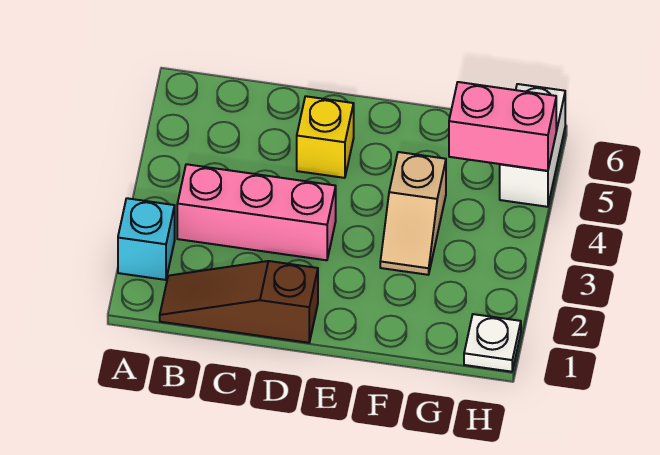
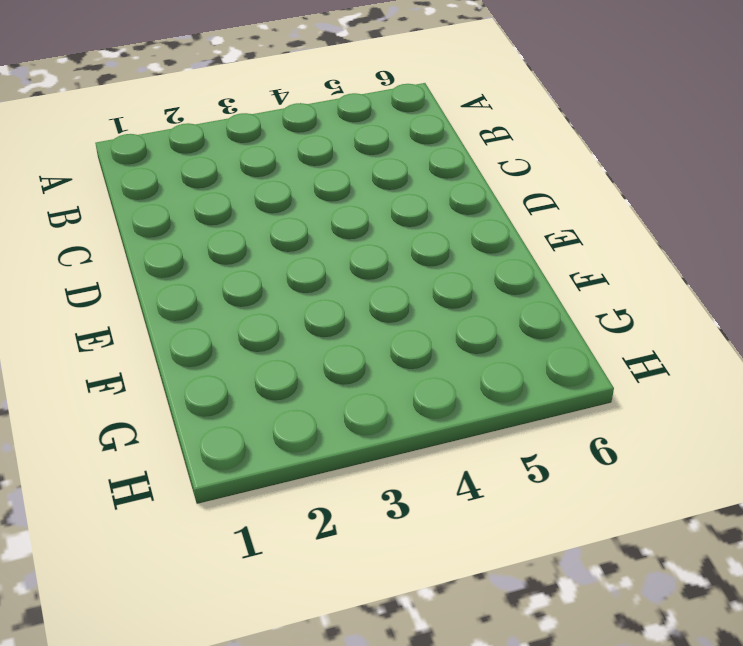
none -> cyan brick A2 level 1
none -> brown slope B1:D1 level 1 top D

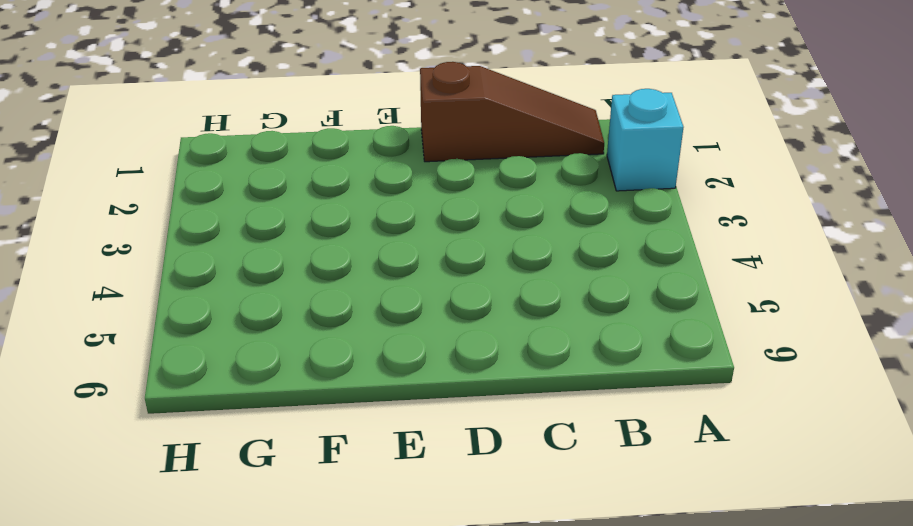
none -> pink brick B3:D3 level 1
none -> yellow brick D5 level 1

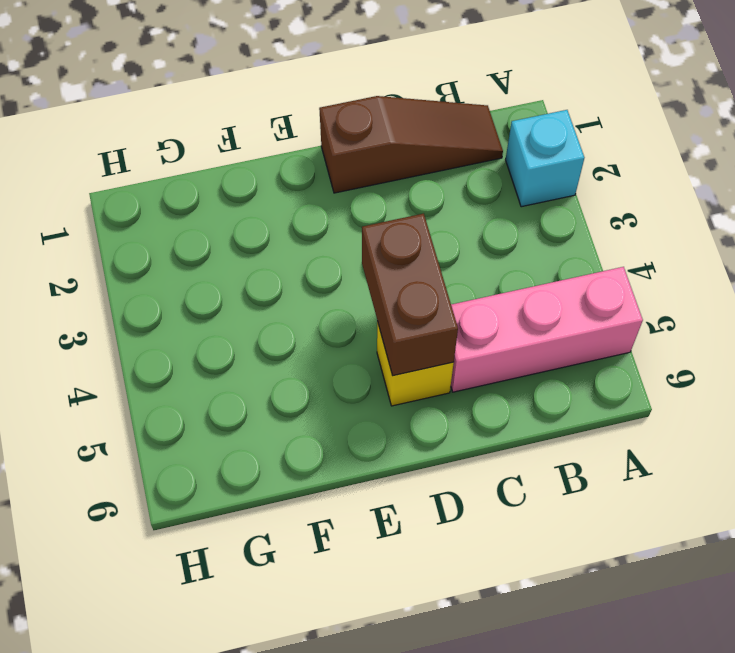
pink brick A5:C5 level 1 -> pink brick B3:D3 level 1
brown brick D4:D5 level 2 -> none
none -> tan slope F3:F4 level 1 top 4
none -> white plate H1 level 1

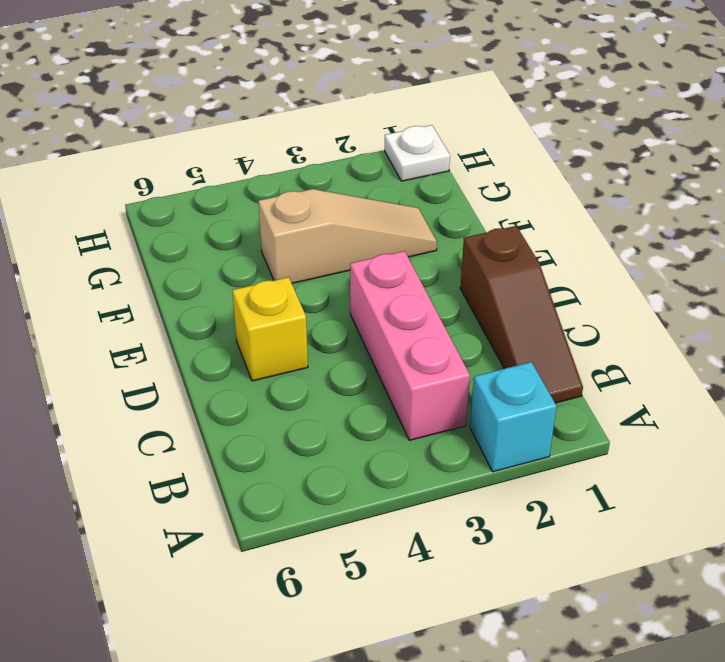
tan slope F2:F4 level 1 top 4 -> tan slope F3:F4 level 1 top 4
none -> white brick H5:H6 level 1
none -> pink brick G5:H5 level 2

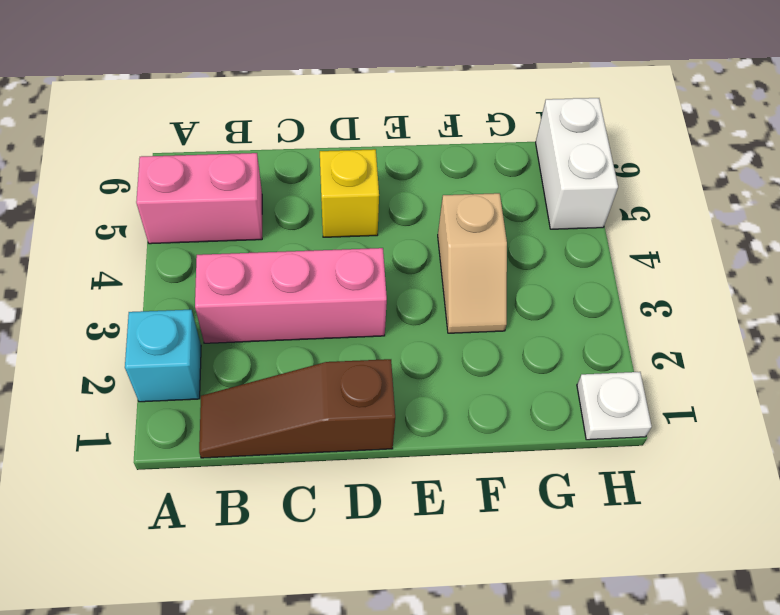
pink brick A5:B5 level 1 -> pink brick G5:H5 level 2

